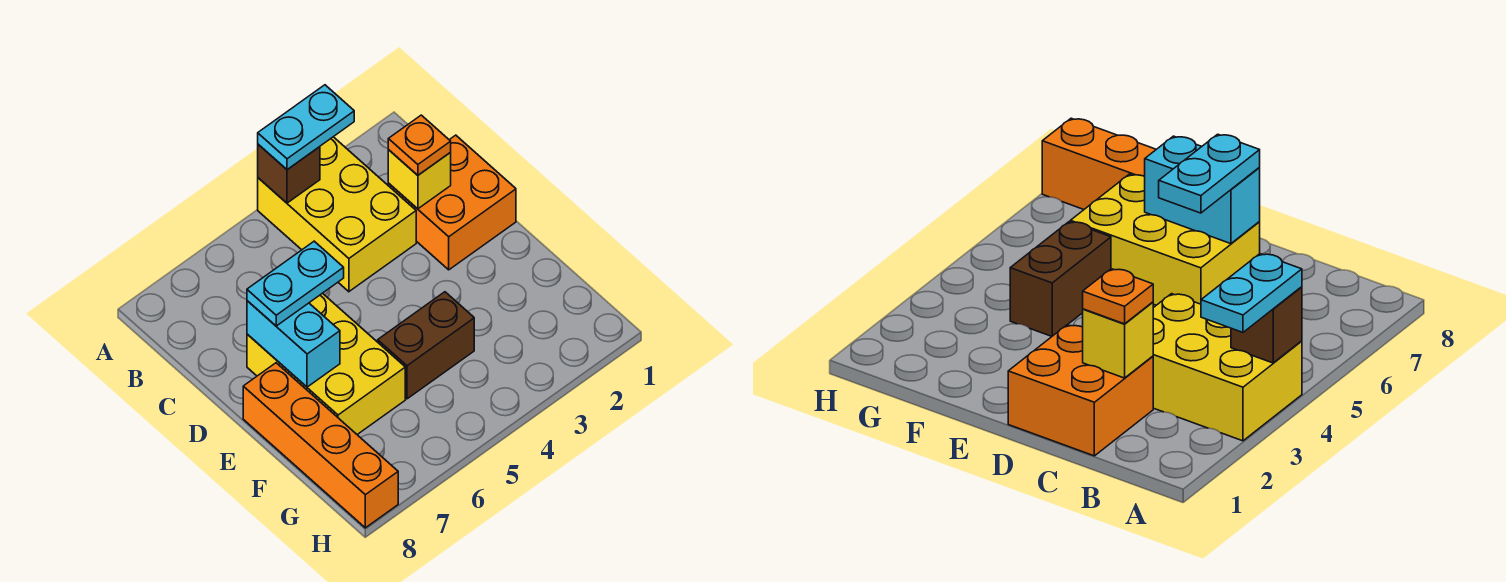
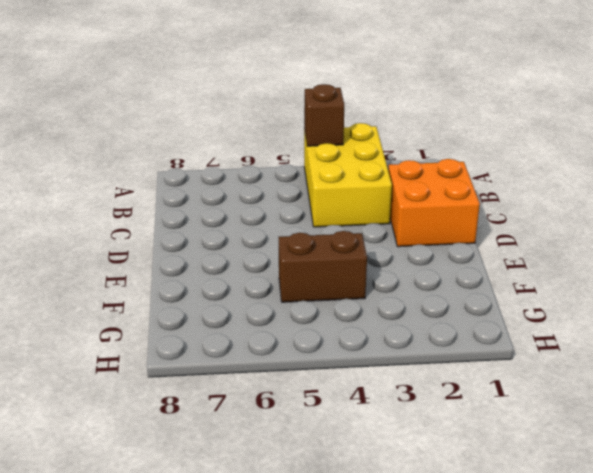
none -> yellow brick D6:F7 level 1
none -> orange brick E8:H8 level 1

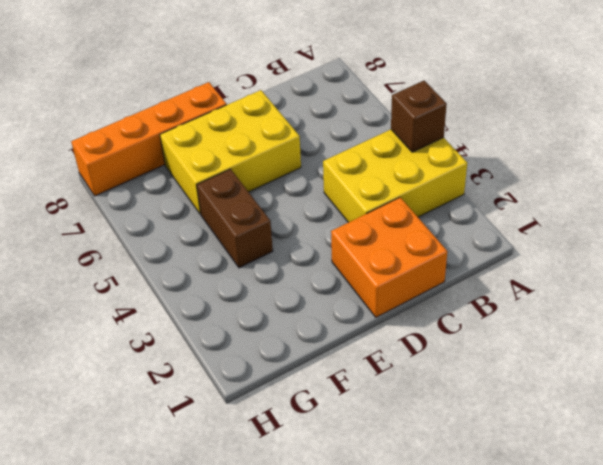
none -> yellow brick C2 level 2
none -> cyan brick D7:E7 level 2

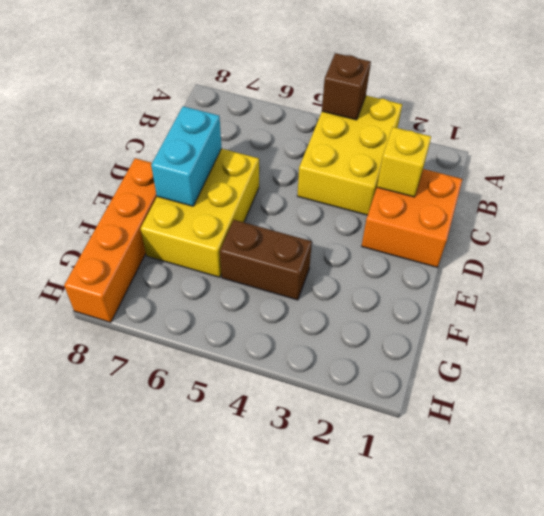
none -> cyan plate A3:A4 level 3
none -> orange plate C2 level 3

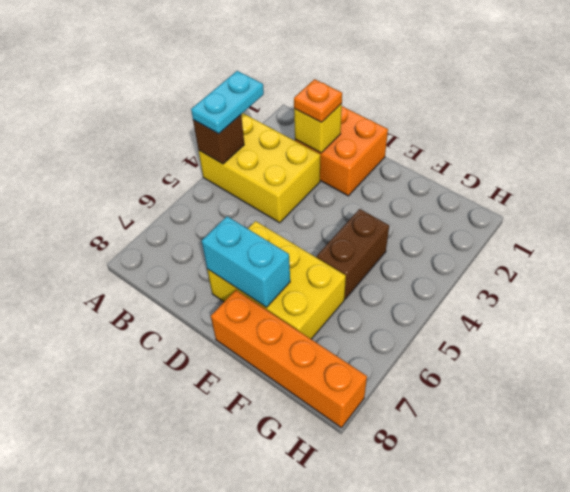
none -> cyan plate D6:D7 level 3

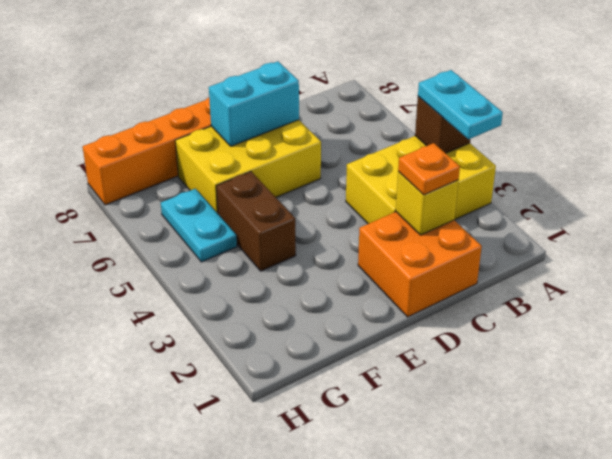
cyan plate G5:G6 level 1 -> cyan plate D6:D7 level 3

